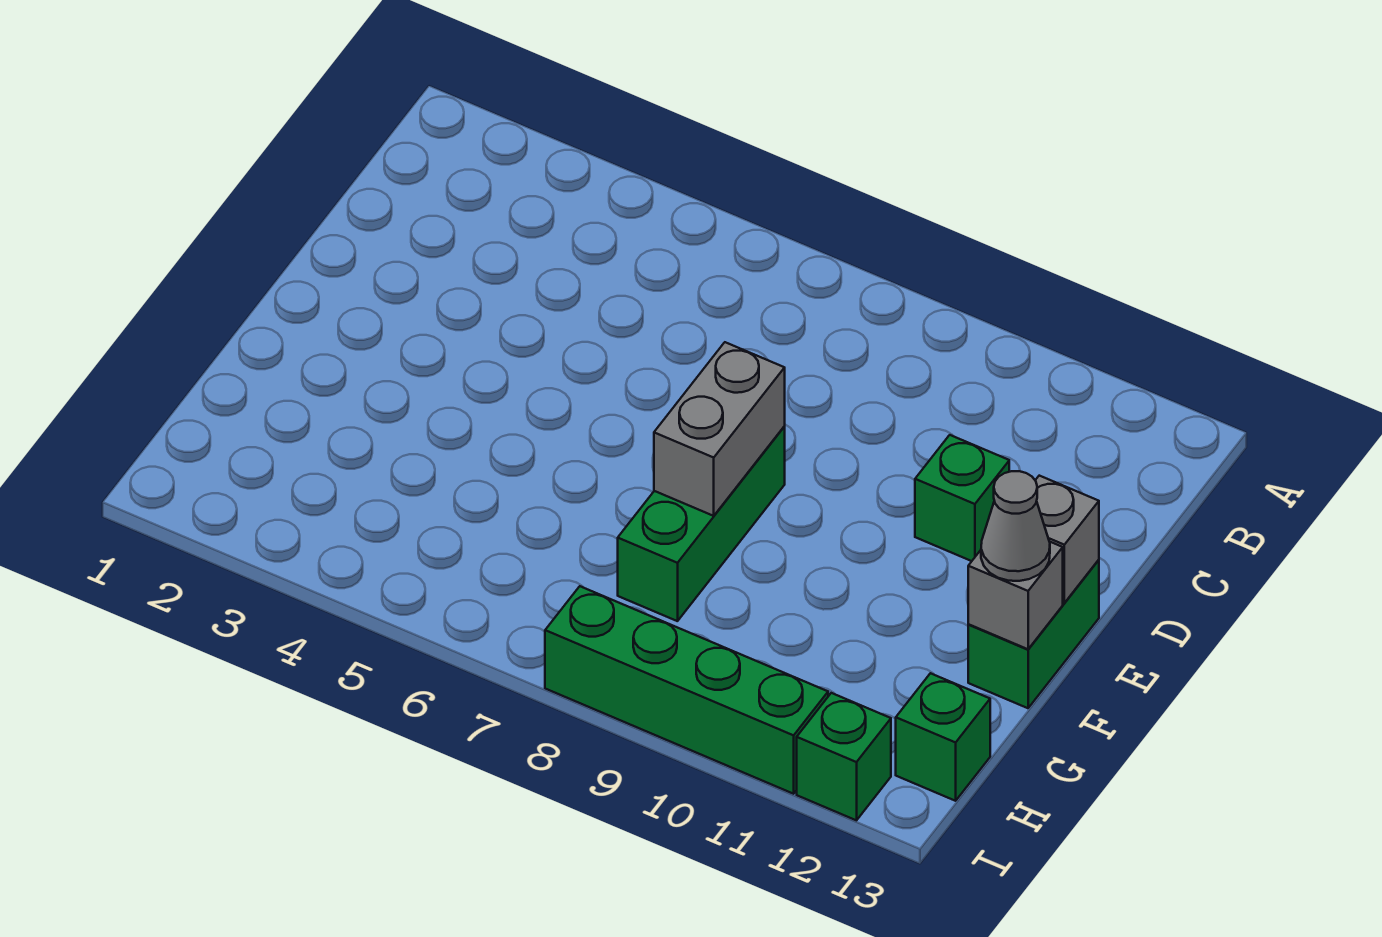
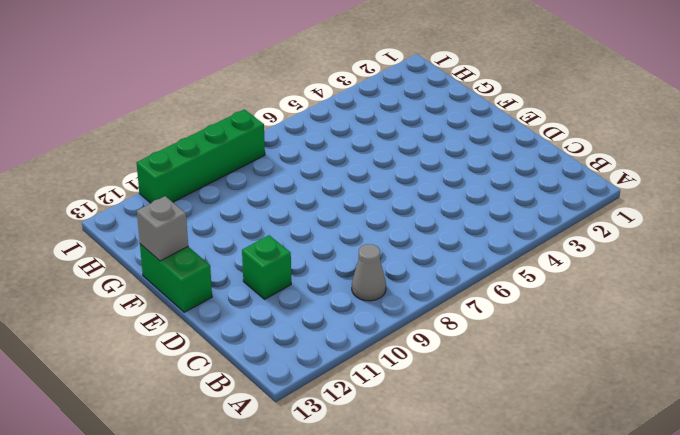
grey cone B9 level 1 -> grey cone F13 level 3
none -> green brick E8:G8 level 1
none -> green brick H13 level 1

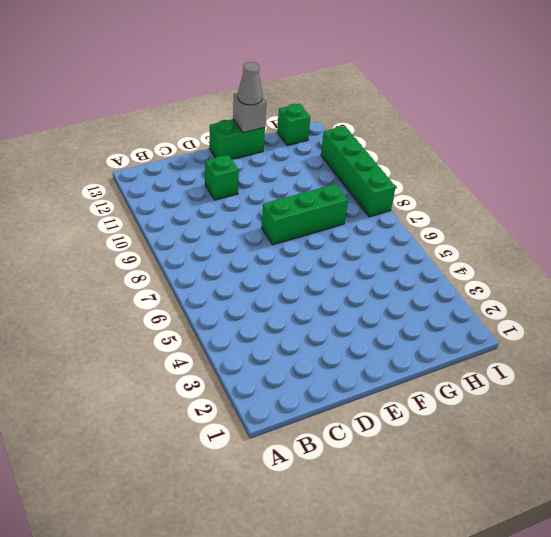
none -> green brick I12 level 1
none -> grey brick E8:F8 level 2

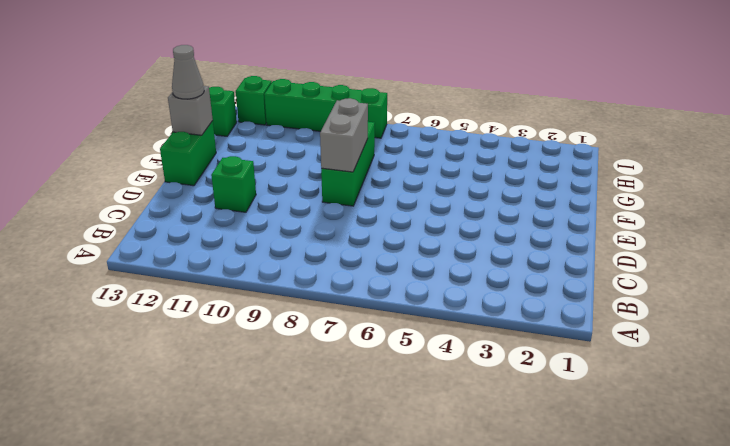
none -> grey brick E13 level 2

